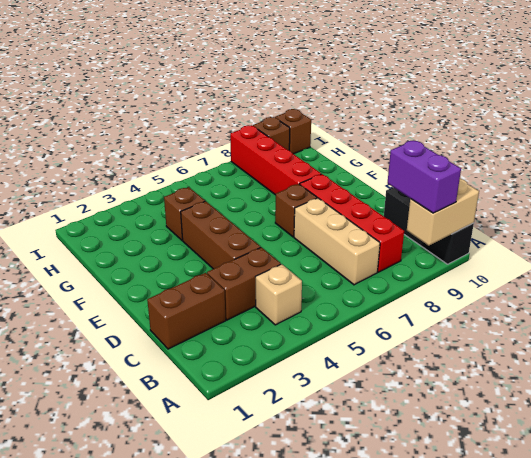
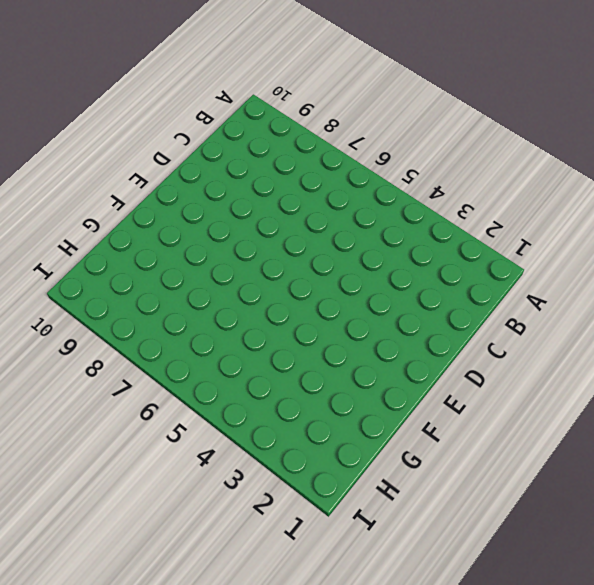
none -> black brick A10:C10 level 1
none -> tan brick B4 level 1
none -> tan brick B7:D7 level 1

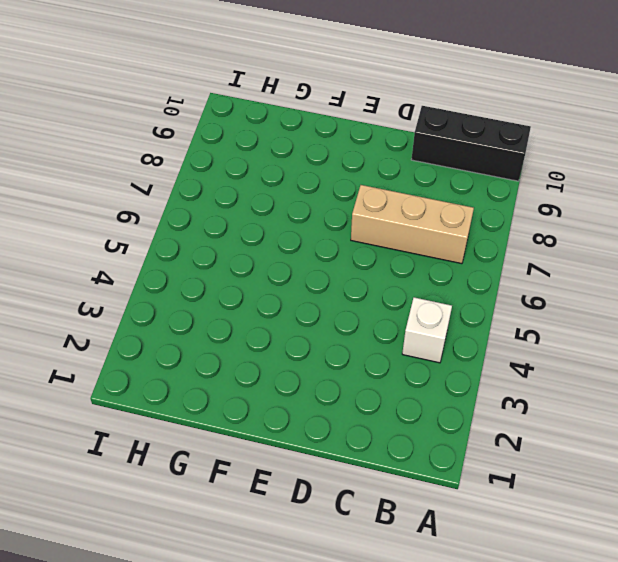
white brick B4 level 1 -> tan brick B4 level 1
none -> red brick B8:E8 level 1
none -> brown brick C1:C2 level 1
none -> brown brick C3:C4 level 1

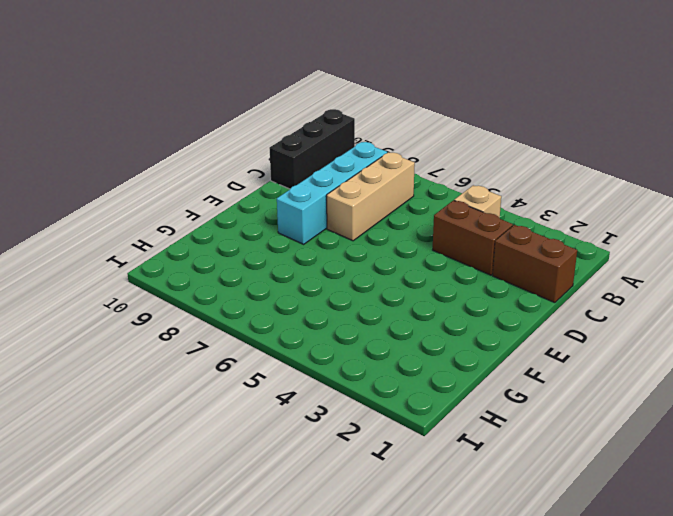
cyan brick B8:E8 level 1 -> red brick B8:E8 level 1
none -> brown brick D4:F4 level 1
none -> brown brick E7 level 1
none -> red brick F8:I8 level 1

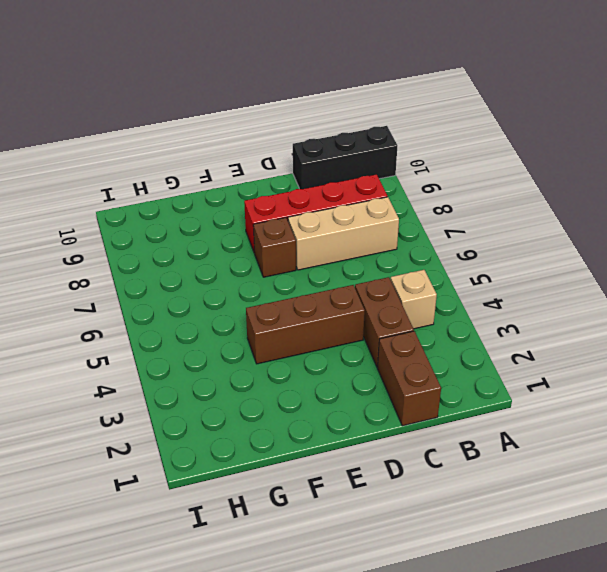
none -> red brick F8:I8 level 1
none -> brown brick G4 level 1
none -> brown brick I9 level 1

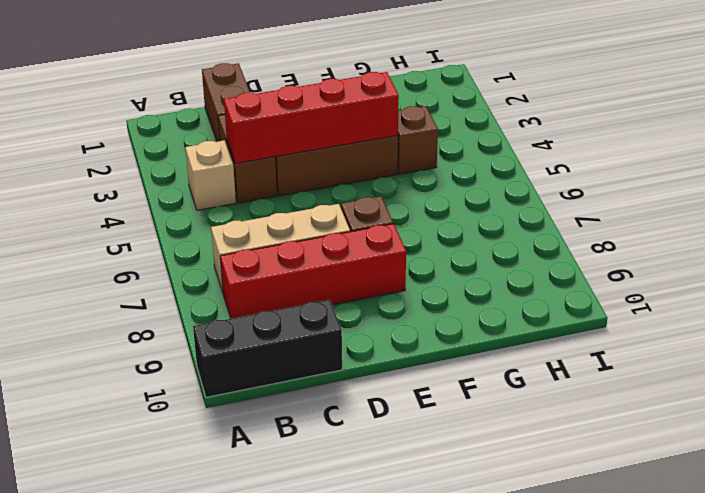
red brick C4:F4 level 2 -> red brick F8:I8 level 1
none -> brown brick I9 level 1
none -> brown brick I10 level 1
none -> tan brick A9:A10 level 2

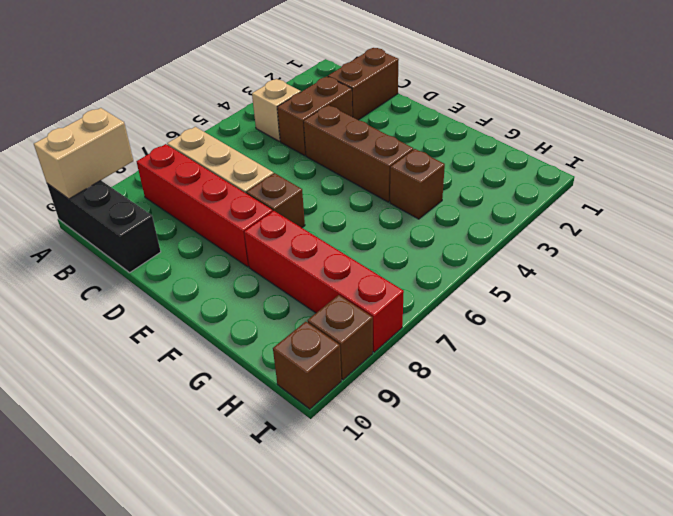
none -> purple brick A9:B9 level 3

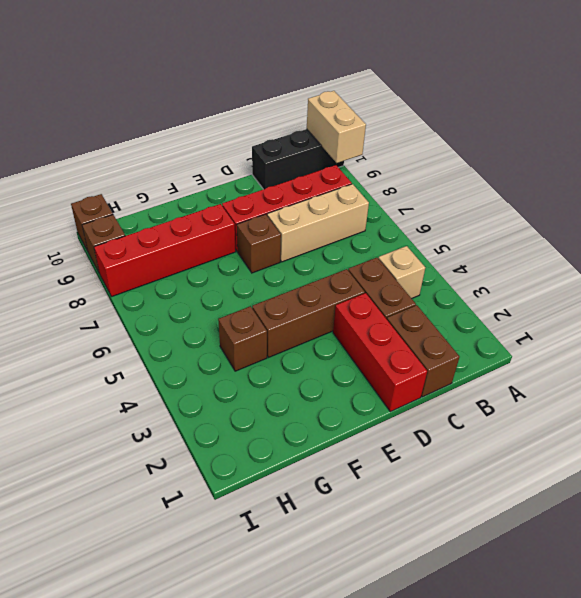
red brick D1:D3 level 1 -> none
none -> purple brick A9:B9 level 3

